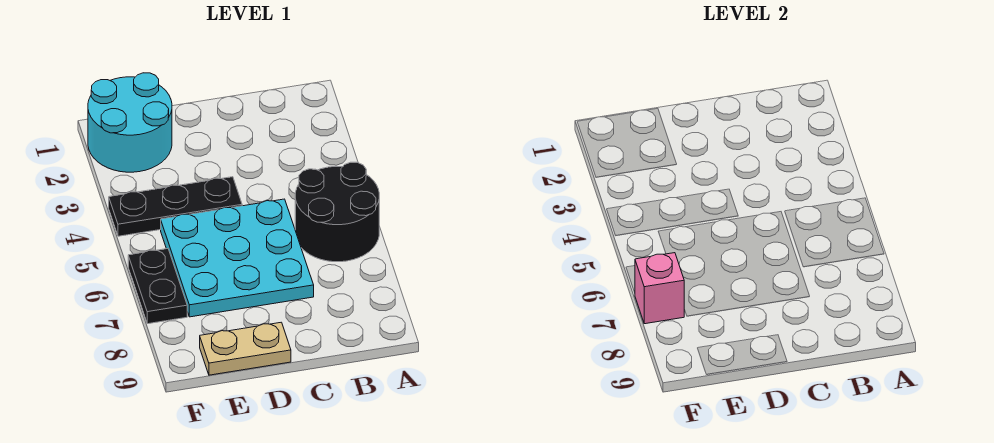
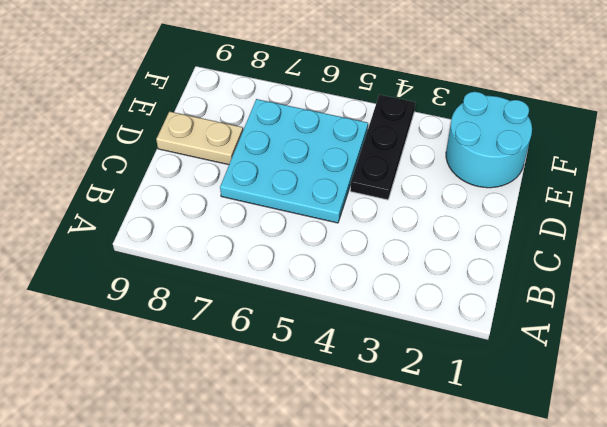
tan plate D8:D9 level 1 -> tan plate D9:E9 level 1
none -> black round brick A5:B6 level 1
none -> black plate F6:F7 level 1

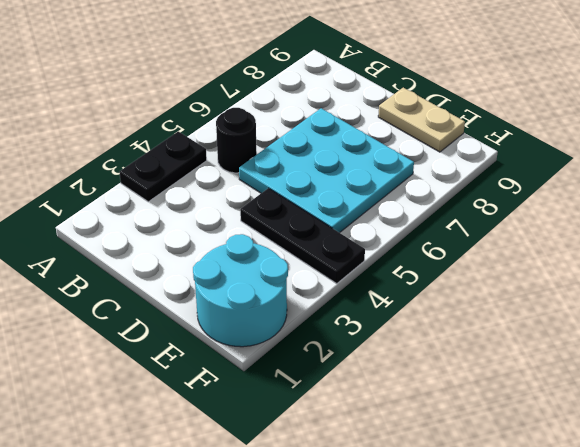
black plate A3:A4 level 1 -> black plate F6:F7 level 1
black round brick B5 level 1 -> black round brick A5:B6 level 1
none -> pink brick F7 level 2

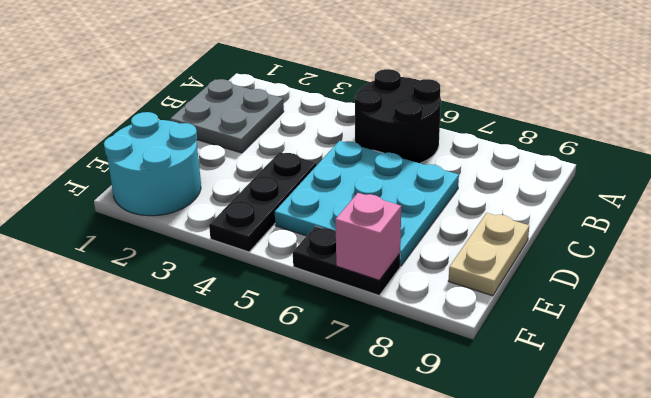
grey plate B1:C2 level 1 -> none

